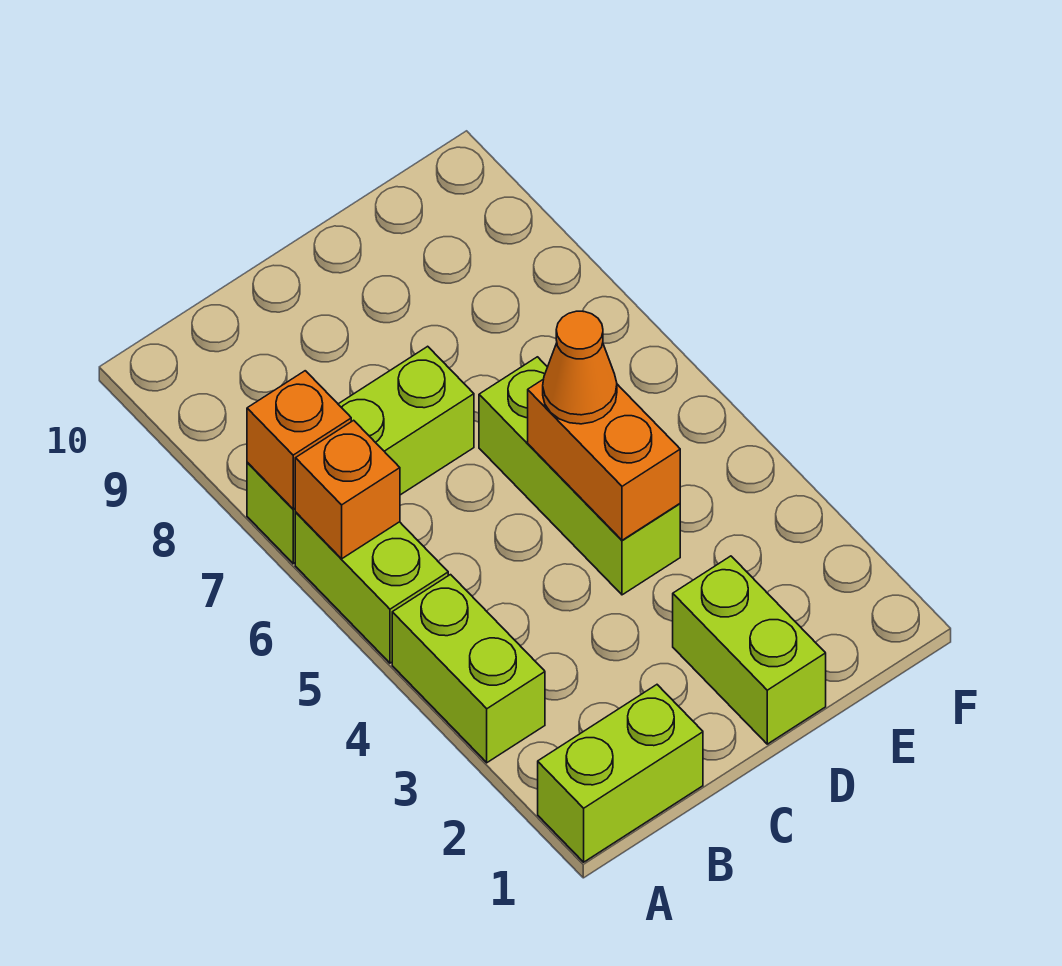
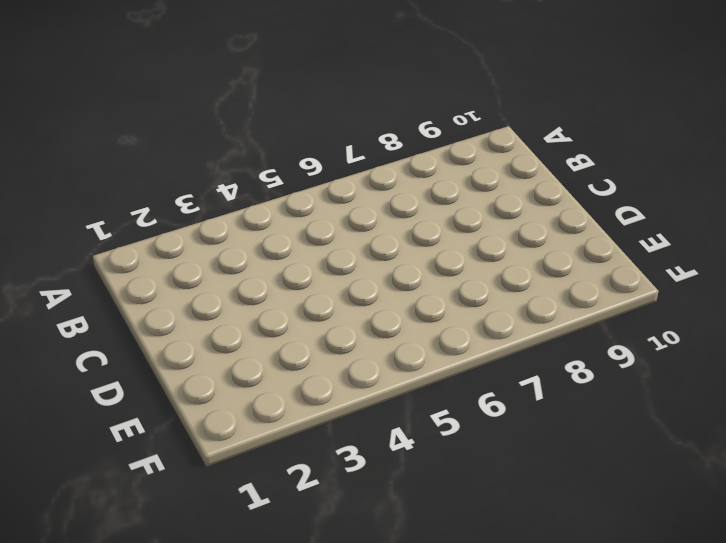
none -> lime brick A1:B1 level 1
none -> lime brick A3:A4 level 1

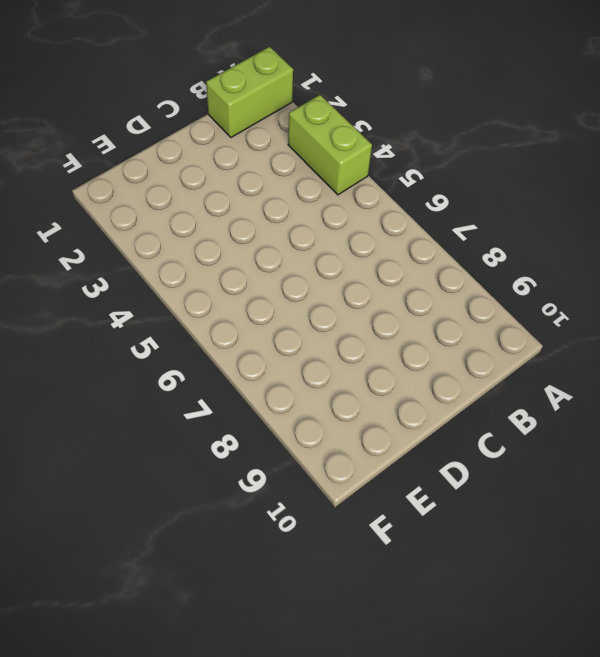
none -> lime brick A5:A6 level 1
none -> lime brick A7:C7 level 1

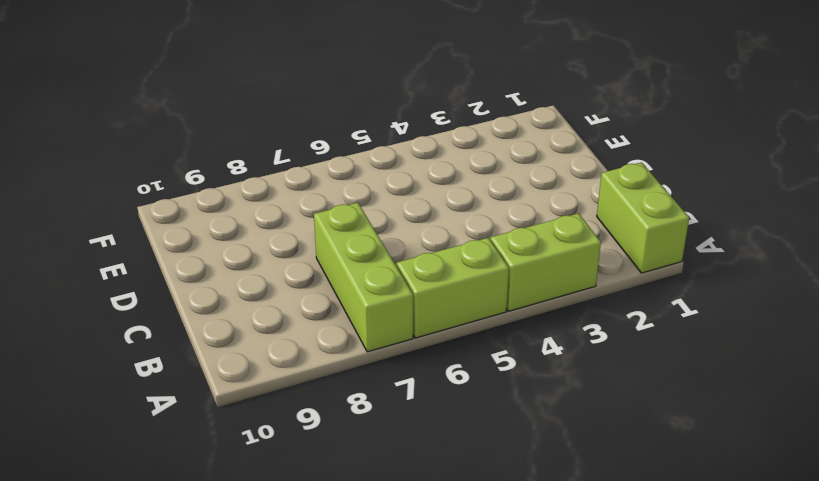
none -> lime brick D1:D2 level 1
none -> lime brick D4:D6 level 1

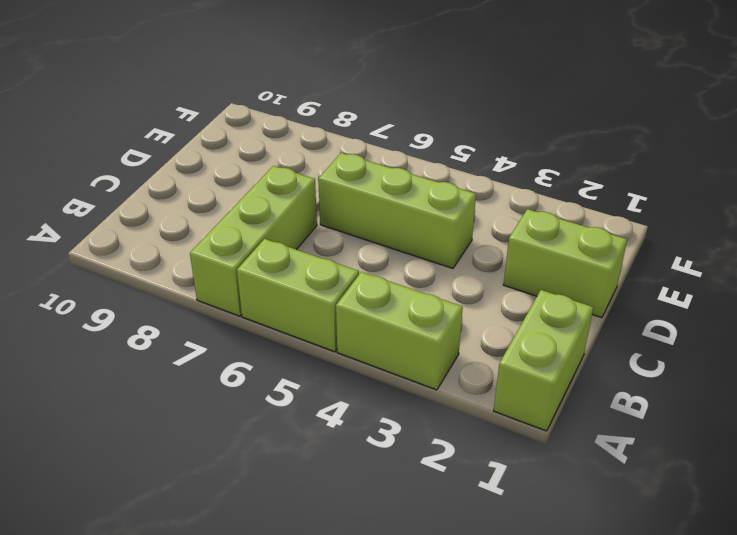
none -> orange brick A6 level 2
none -> orange brick A7 level 2

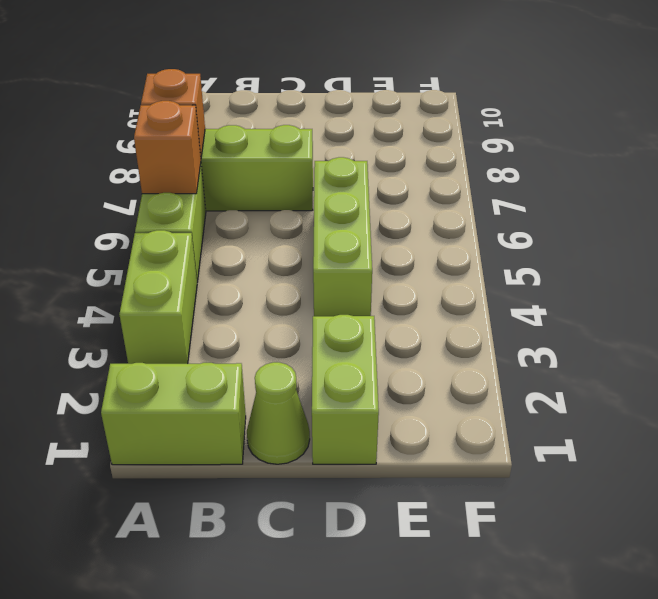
lime cone C1 level 1 -> none
none -> orange brick D4:D5 level 2
none -> orange cone D5 level 3

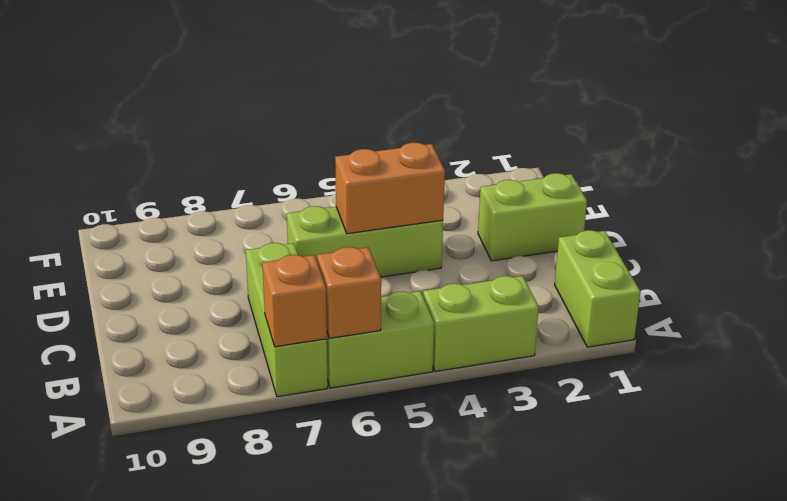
none -> orange cone D5 level 3

